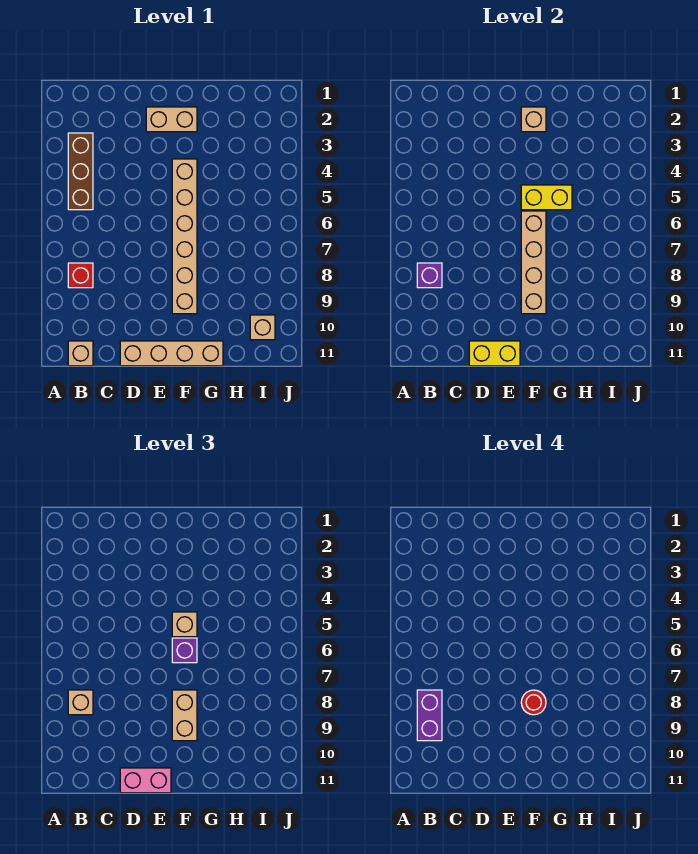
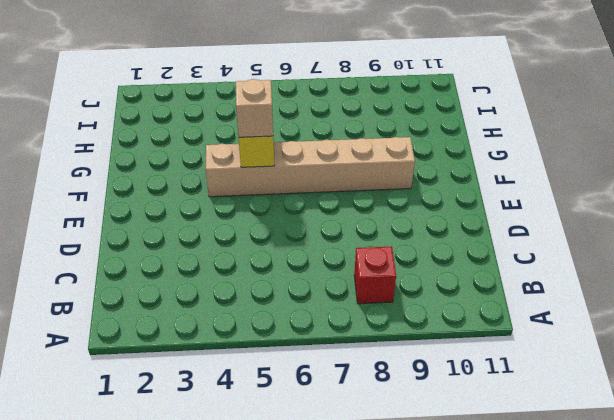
none -> brown brick B3:B5 level 1
none -> tan brick B11 level 1
none -> tan brick D11:G11 level 1

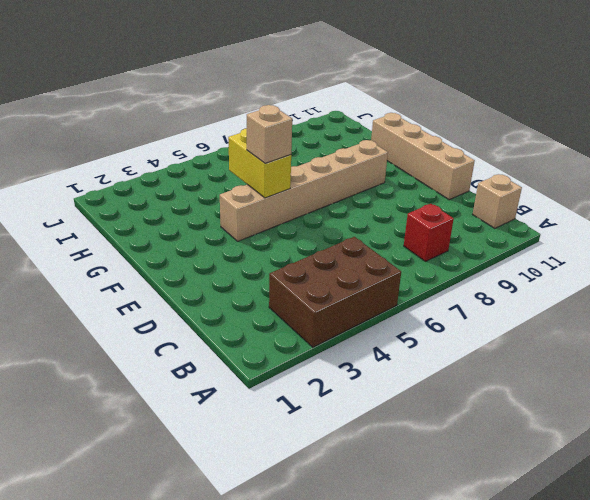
brown brick A3:B5 level 1 -> brown brick B3:B5 level 1
none -> tan brick E2:F2 level 1
none -> tan brick I10 level 1
none -> purple brick B8 level 2

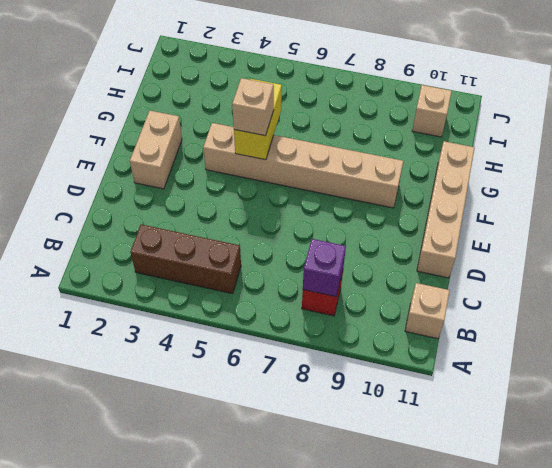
none -> yellow brick D11:E11 level 2
none -> tan brick F2 level 2
none -> tan brick F6:F9 level 2

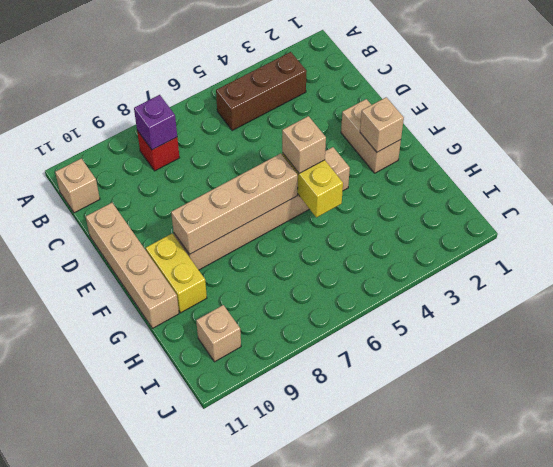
yellow brick F10:G10 level 1 -> yellow brick D11:E11 level 2
none -> tan brick B8 level 3
none -> pink brick D11:E11 level 3
none -> purple brick F6 level 3

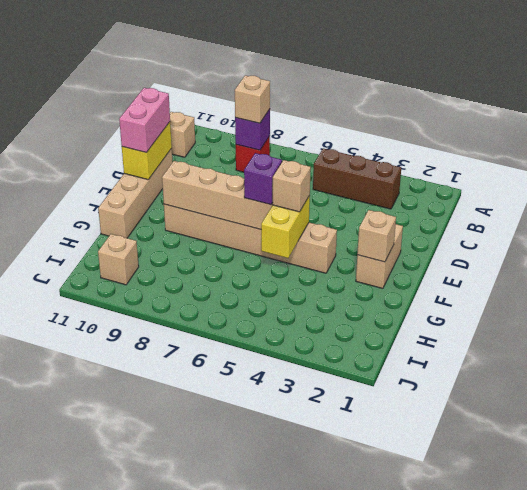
none -> tan brick F8:F9 level 3
none -> purple brick B8:B9 level 4
none -> red round brick F8 level 4

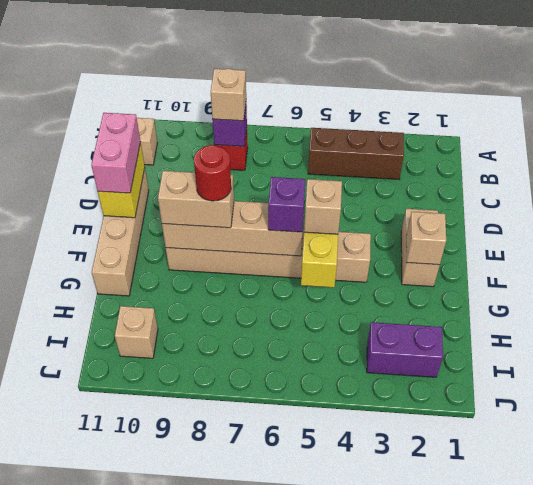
purple brick I2:I3 level 1 -> purple brick B8:B9 level 4

